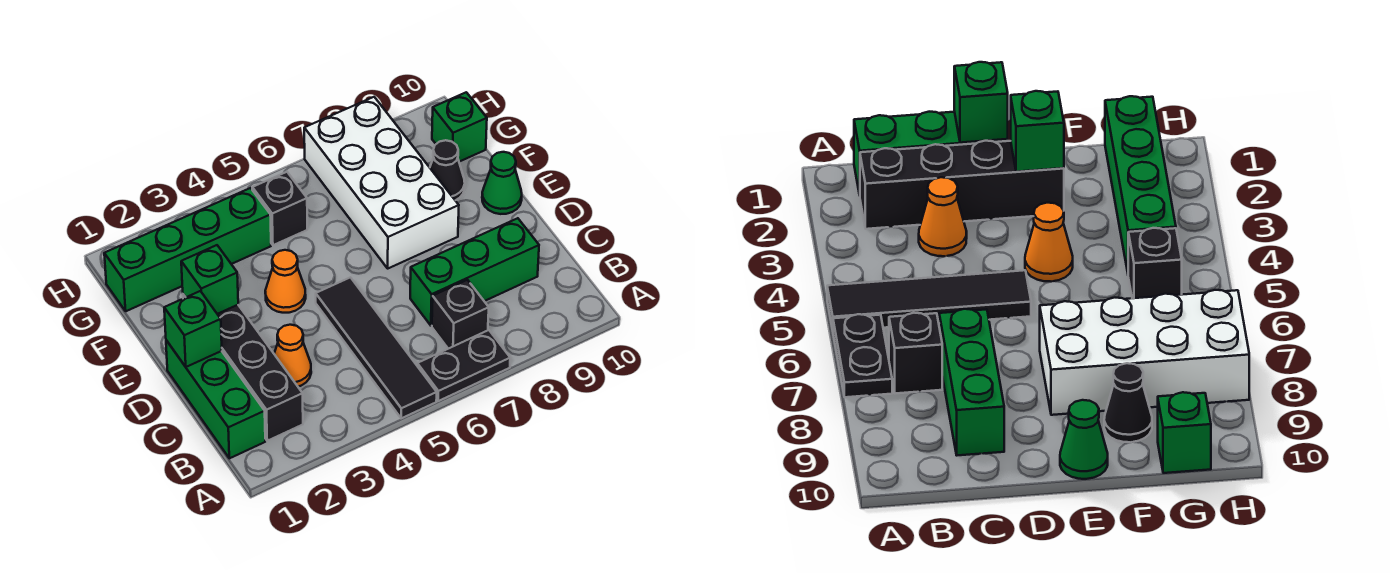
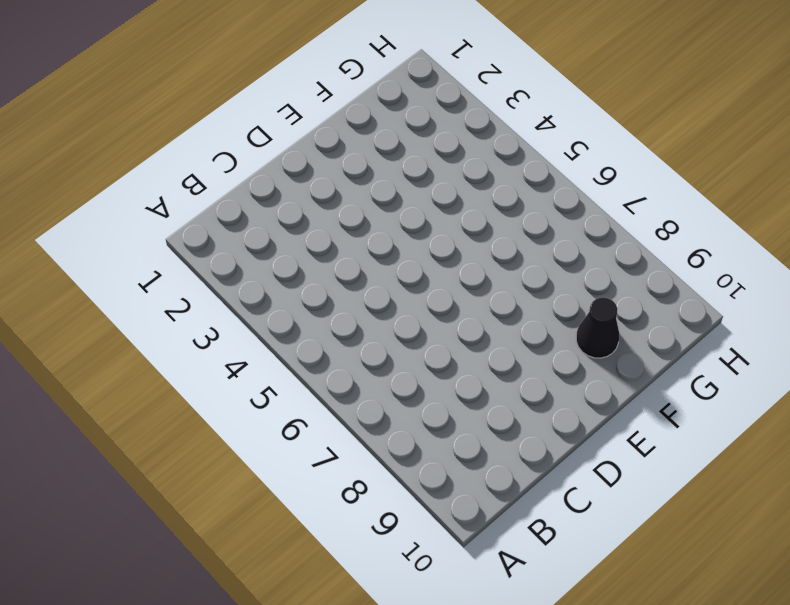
none -> black tile A5:D5 level 1
none -> black plate A6:A7 level 1
none -> green brick B1:D1 level 1

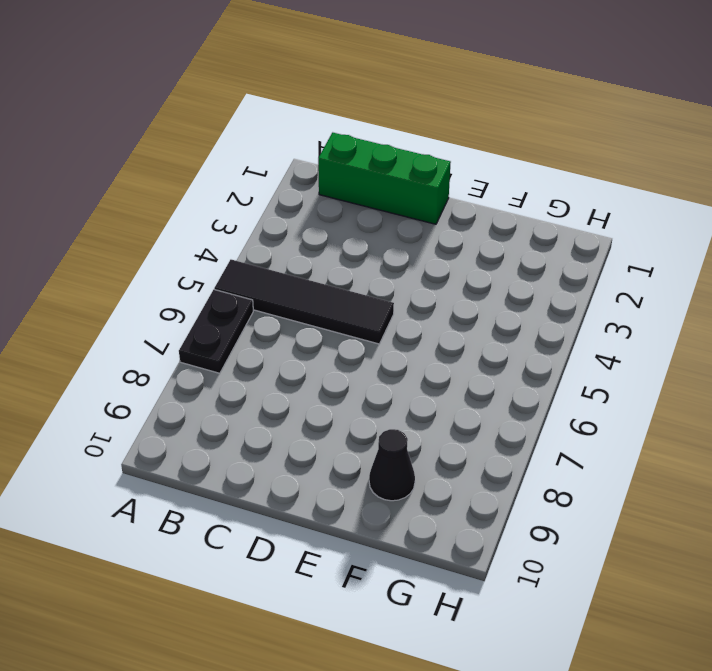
none -> black brick B2:E2 level 1
none -> black brick B7 level 1
none -> orange cone C3 level 1

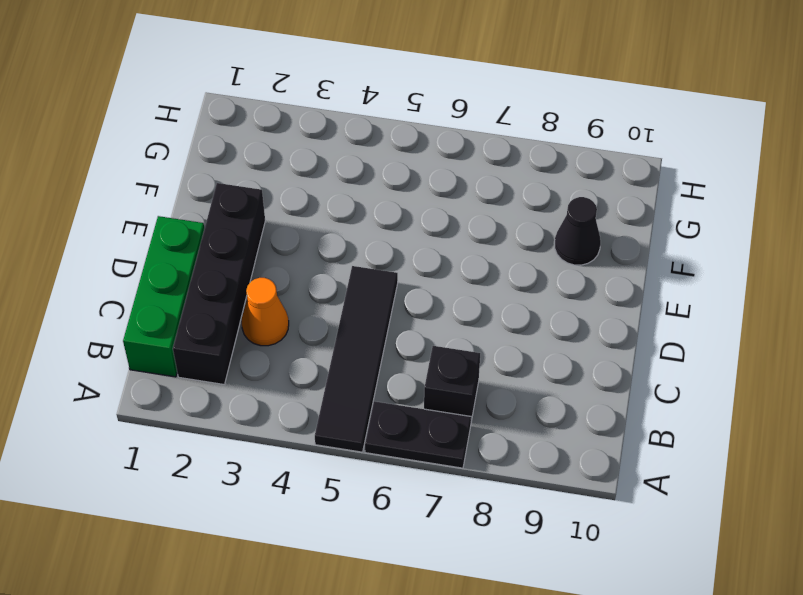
none -> green brick C7:C9 level 1
none -> orange cone E4 level 1
none -> white brick E7:H8 level 1

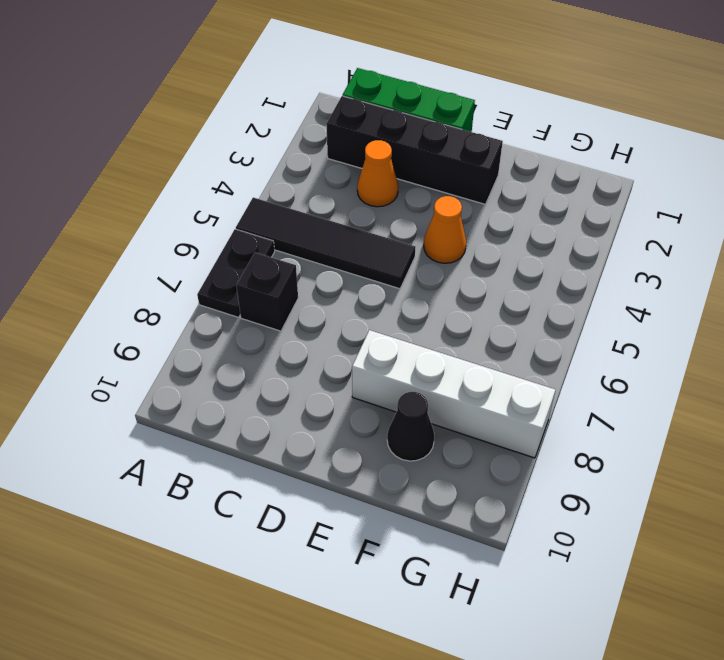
white brick E8:H8 level 1 -> white brick E7:H8 level 1
none -> green brick C7:C9 level 1
none -> green cone E10 level 1
none -> green brick G1:G4 level 1

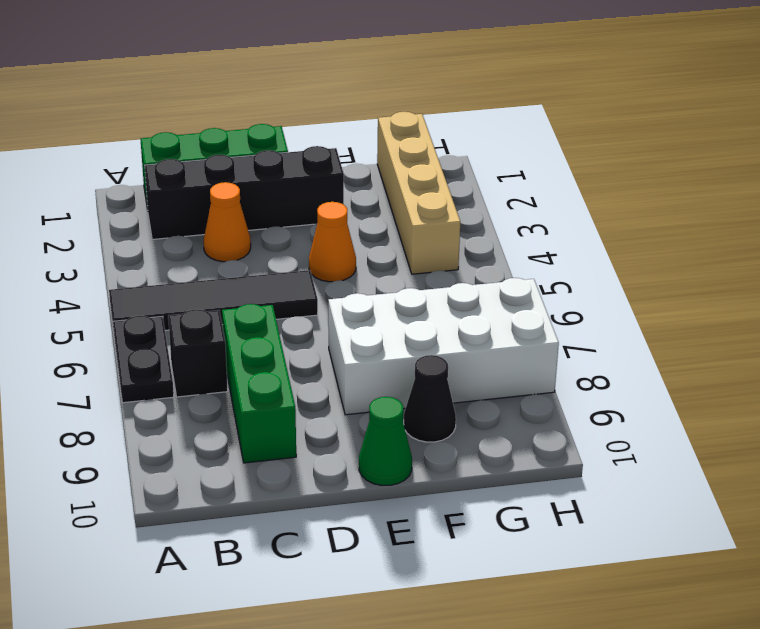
tan brick G1:G4 level 1 -> green brick G1:G4 level 1
none -> black brick G5 level 1
none -> green brick G10 level 1
none -> green brick D1 level 2

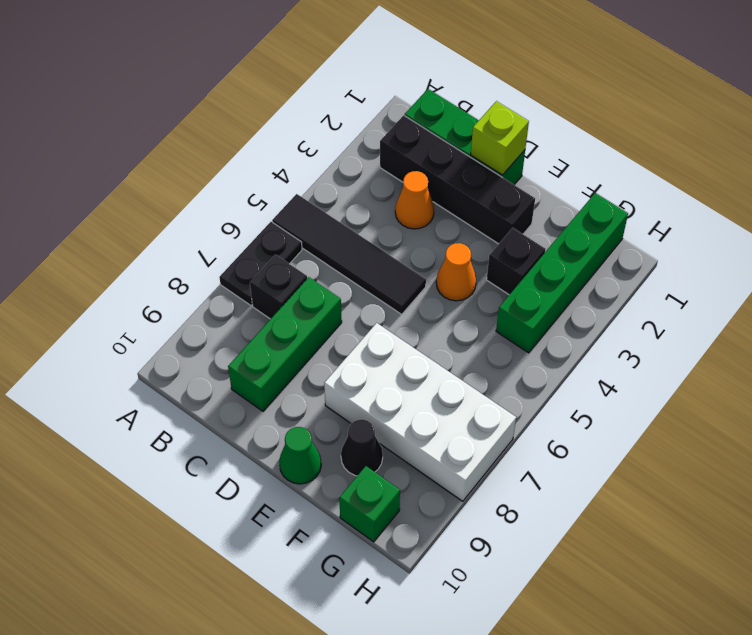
lime brick D1 level 2 -> green brick D1 level 2
black brick F3 level 1 -> black brick G5 level 1
none -> green brick E2 level 2

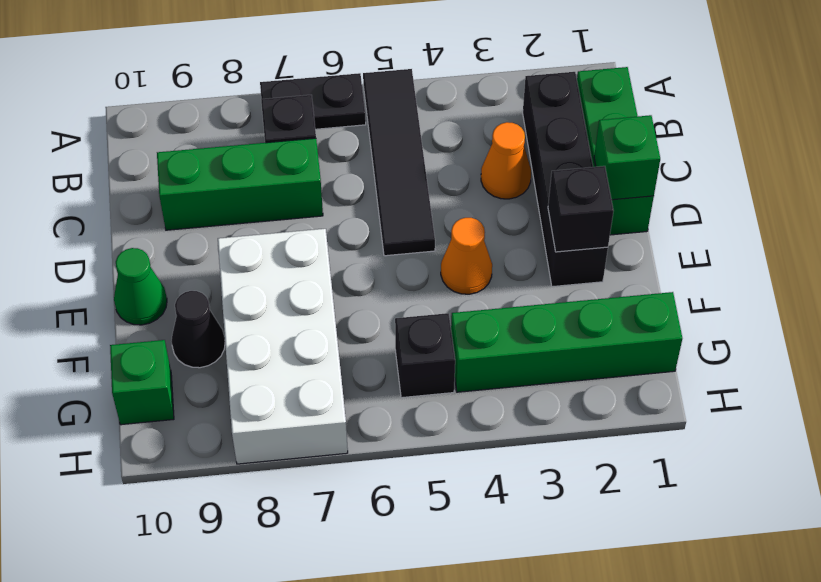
black brick E2 level 2 -> green brick E2 level 2

